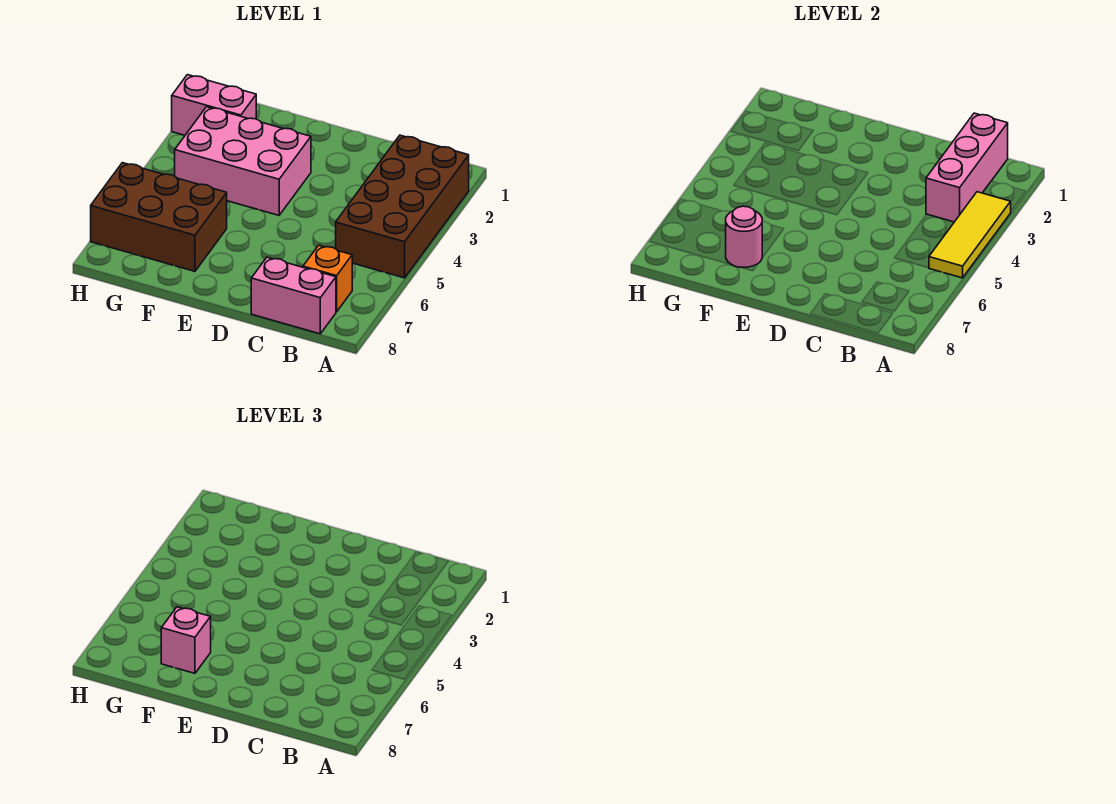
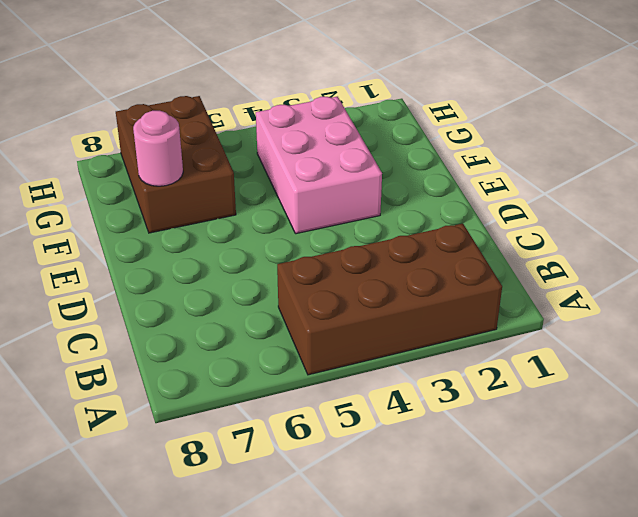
none -> orange brick B7 level 1
none -> pink brick B8:C8 level 1

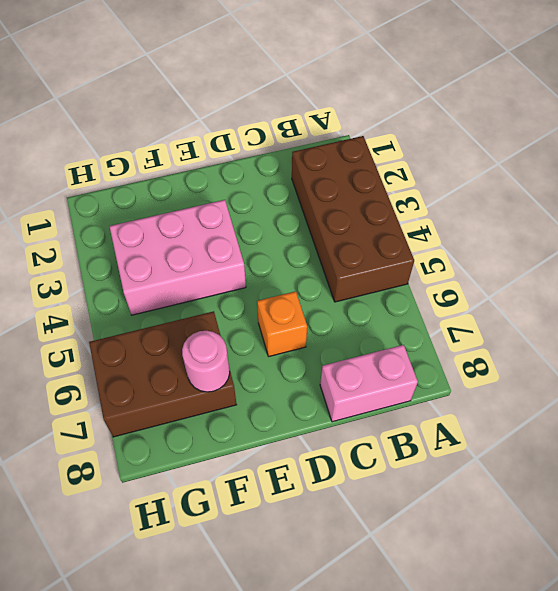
orange brick D6 level 1 -> orange brick B7 level 1
none -> pink brick G2:H2 level 1
none -> yellow tile A3:A5 level 2

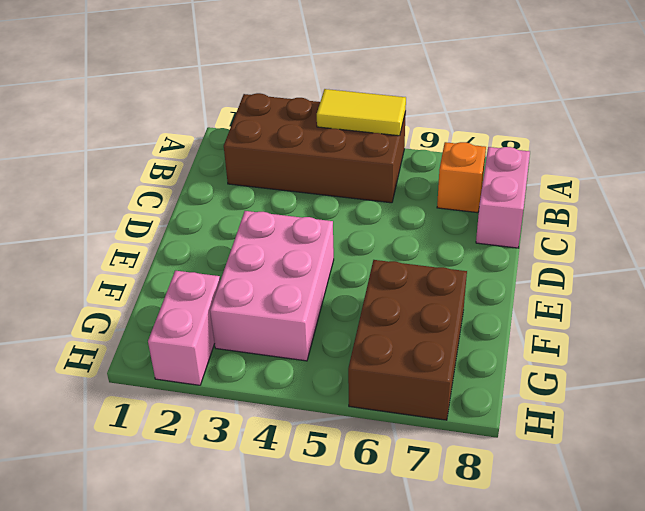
yellow tile A4:A5 level 2 -> yellow tile A3:A5 level 2
none -> pink brick B1:B3 level 2
none -> pink round brick F7 level 2

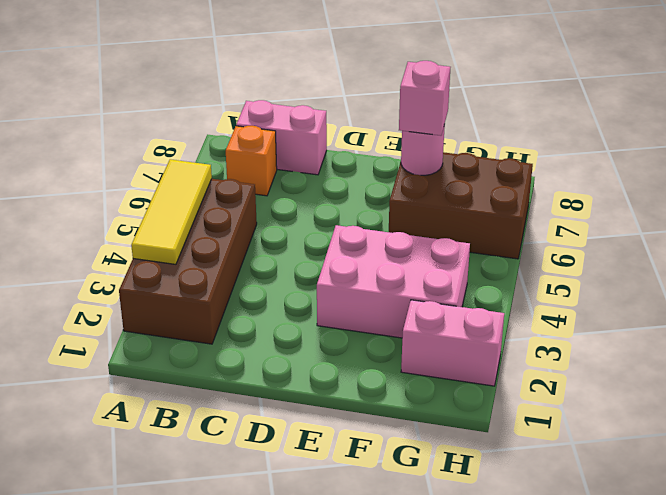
none -> pink brick B1:B3 level 2

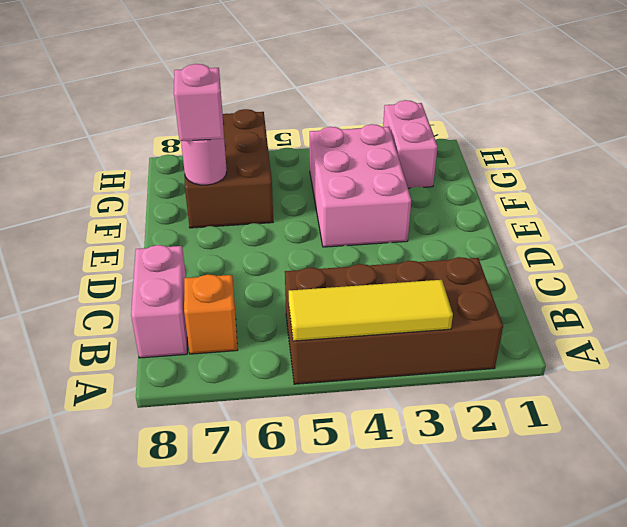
none -> pink brick B1:B3 level 2

